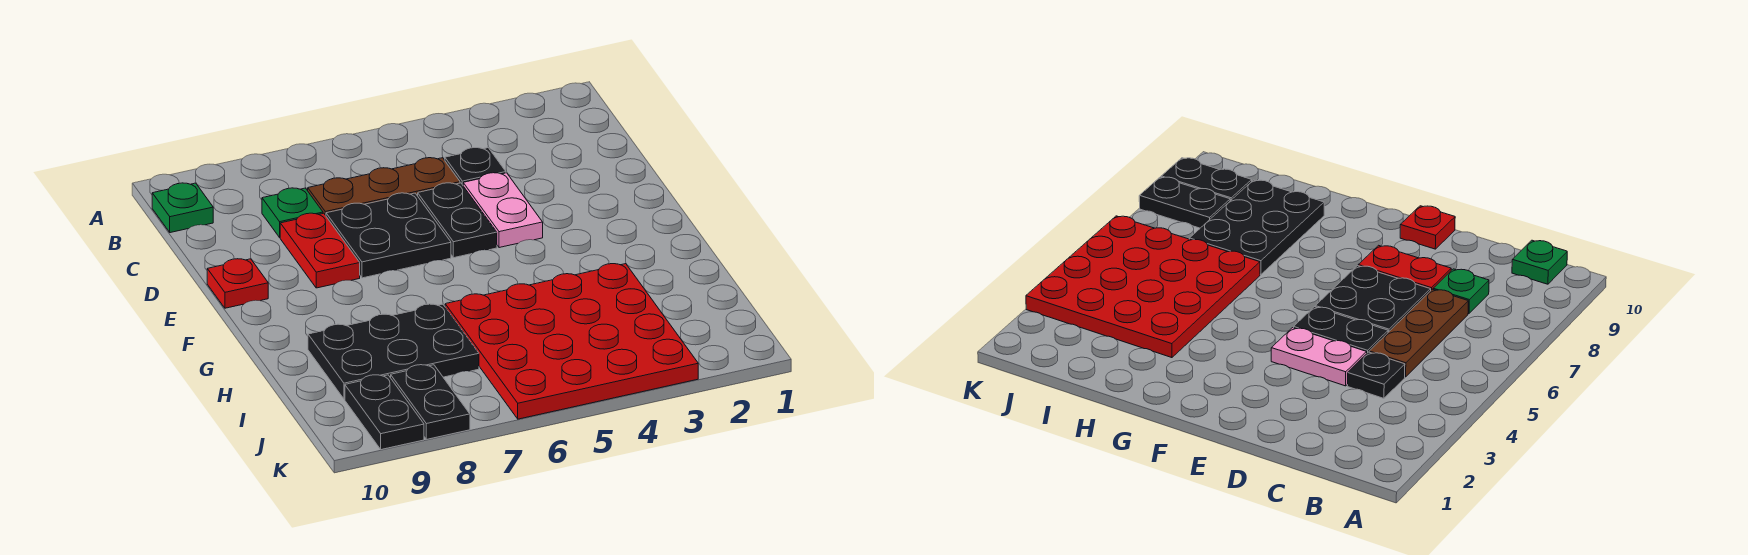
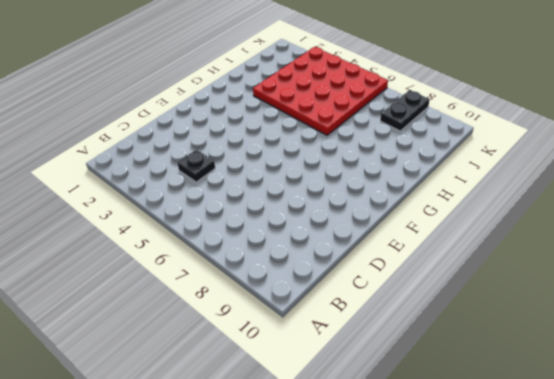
none -> green plate B10 level 1
none -> brown plate C5:C7 level 1
none -> green plate C8 level 1

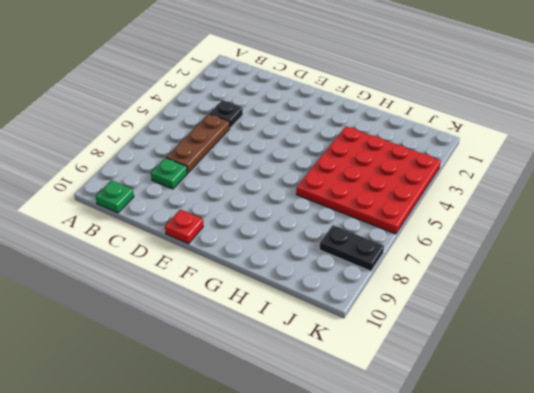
none -> pink plate D4:E4 level 1
none -> black plate D5:E5 level 1
none -> black plate D6:E7 level 1

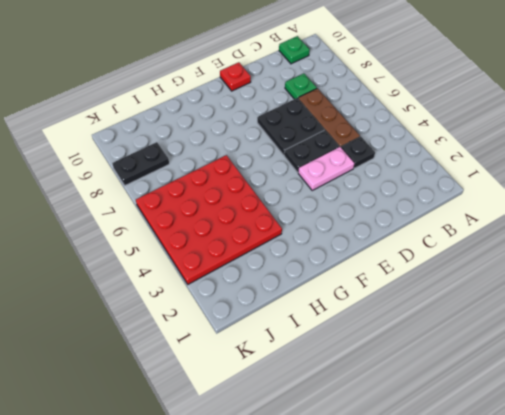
none -> red plate D8:E8 level 1
none -> black plate H7:I9 level 1
none -> black plate J9:K9 level 1

